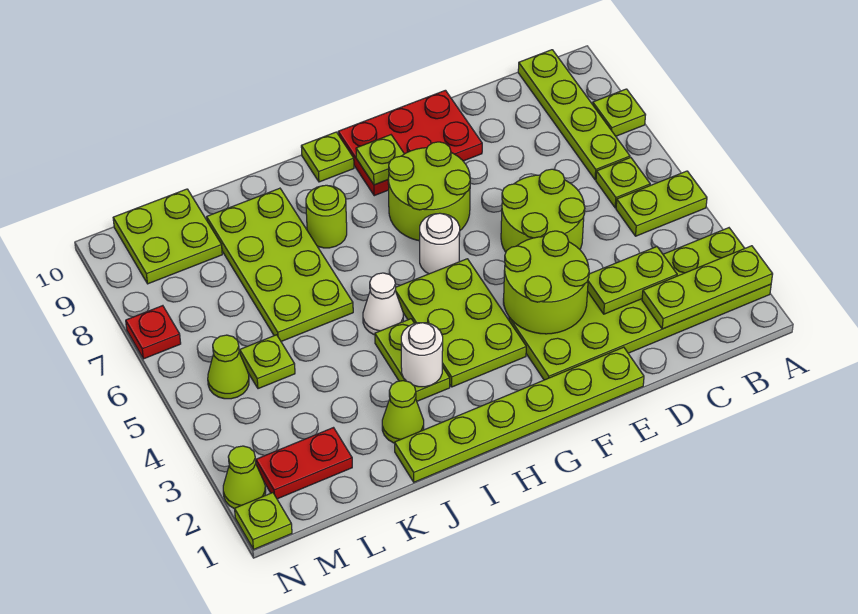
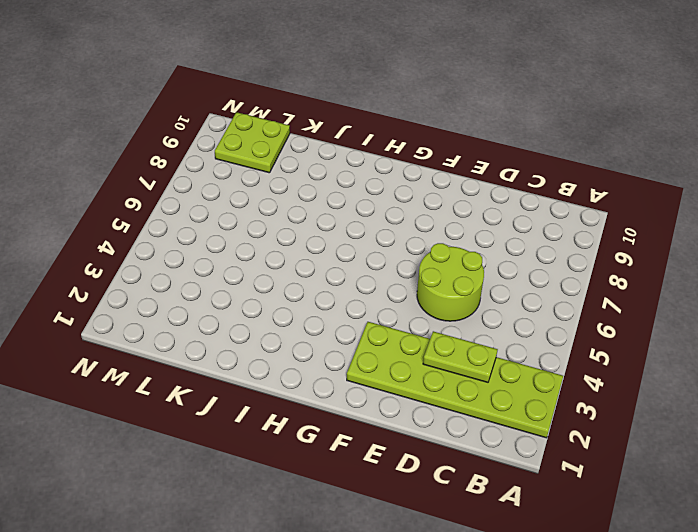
none -> lime plate A5:B5 level 1
none -> lime plate A8 level 1
none -> lime plate B6 level 1

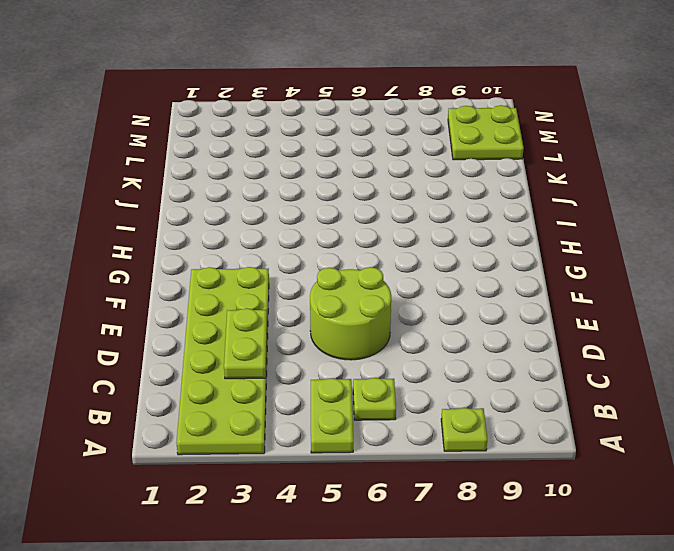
none -> lime plate B7:B10 level 1
none -> lime plate E1:J1 level 1
none -> red plate E9:G10 level 1

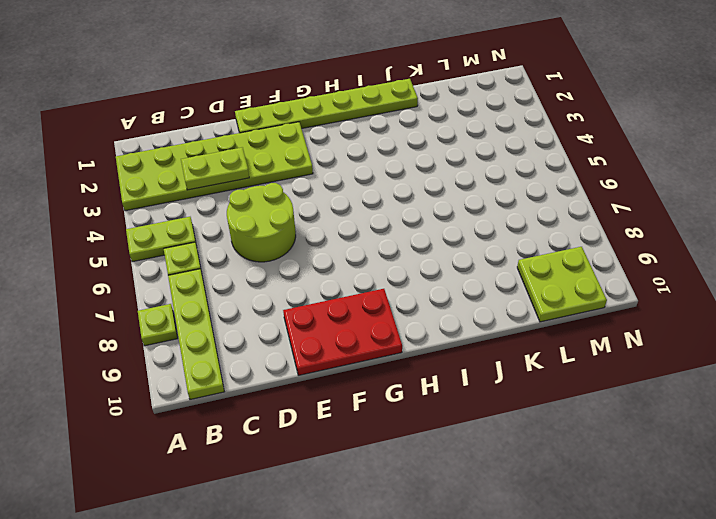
none -> lime round brick F7:G8 level 1
none -> lime plate G3:H5 level 1
none -> white round brick G6 level 1

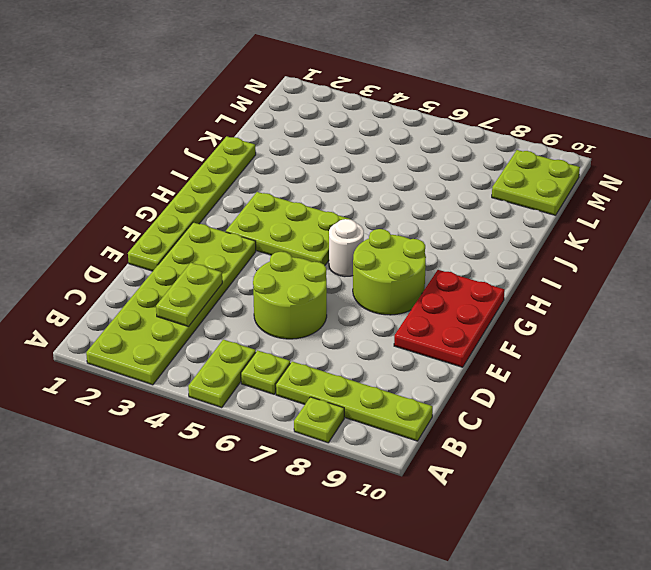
none -> lime plate H10 level 1
none -> lime plate I3:I4 level 1
none -> white cone I5 level 1

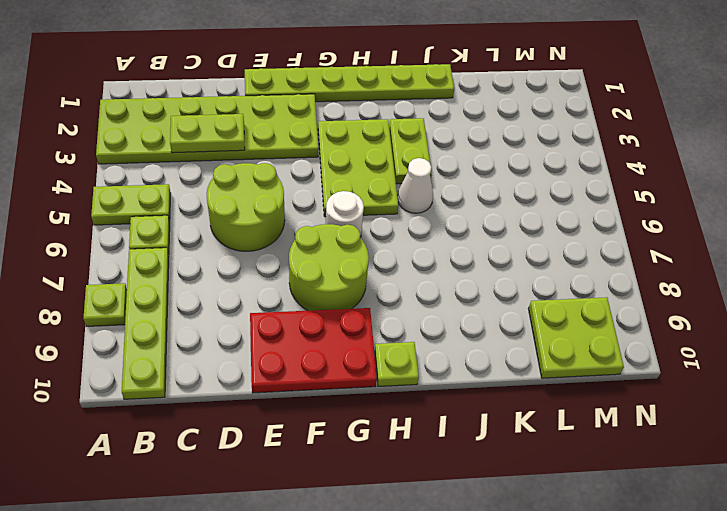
none -> lime round brick I8 level 1
none -> lime cone J2 level 1
none -> lime plate J6:K9 level 1

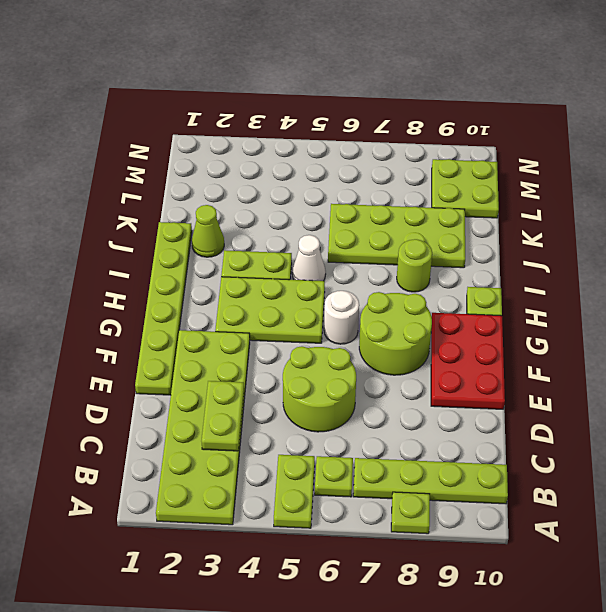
none -> red plate L2:M2 level 1
none -> lime plate L5 level 1
none -> lime cone M5 level 1

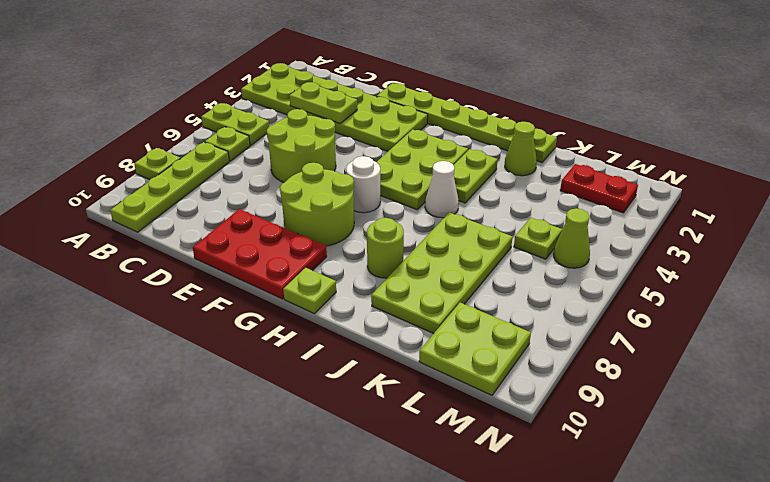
none -> lime plate N1 level 1
none -> lime cone N2 level 1
none -> red plate N7 level 1

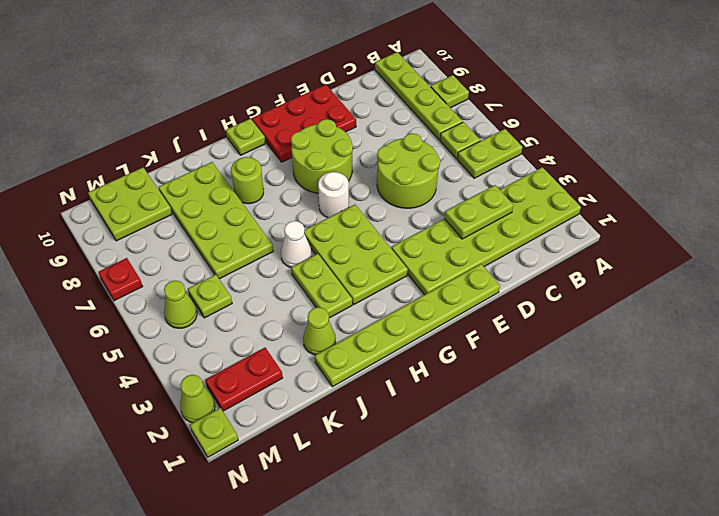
none -> lime plate A2:C2 level 2
none -> lime round brick E3:F4 level 2
none -> lime plate G9 level 2

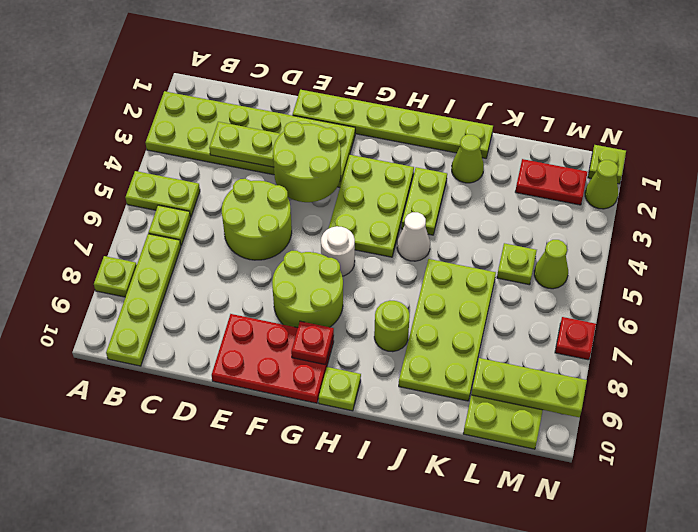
red plate G9 level 2 -> lime plate G9 level 2
lime plate L9:N9 level 2 -> lime plate A2:C2 level 2
none -> white round brick I3 level 2

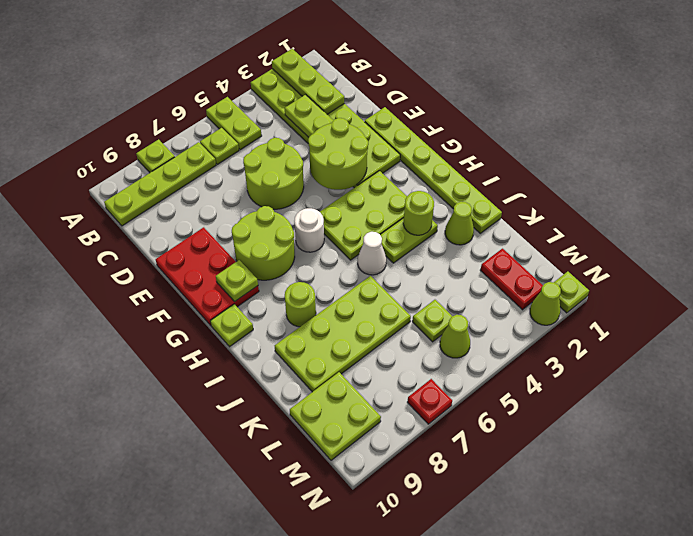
lime round brick I3 level 2 -> white round brick I3 level 2

